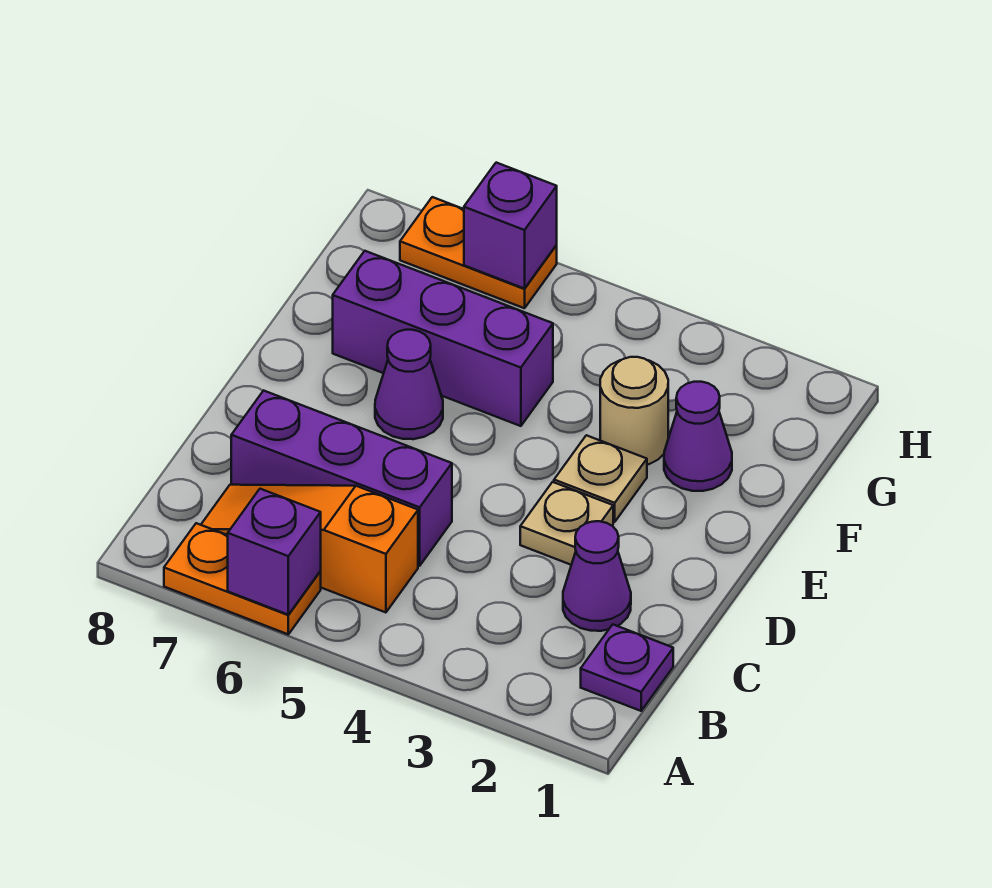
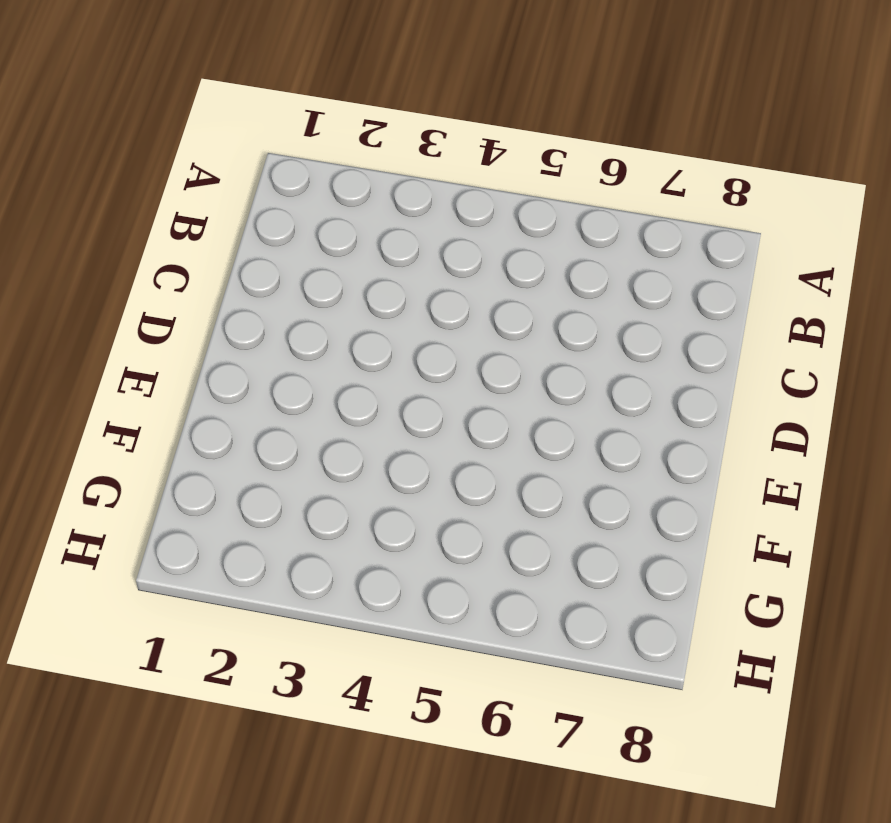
none -> orange plate A6:A7 level 1
none -> purple plate B1 level 1
none -> orange slope B5:B7 level 1 top 5

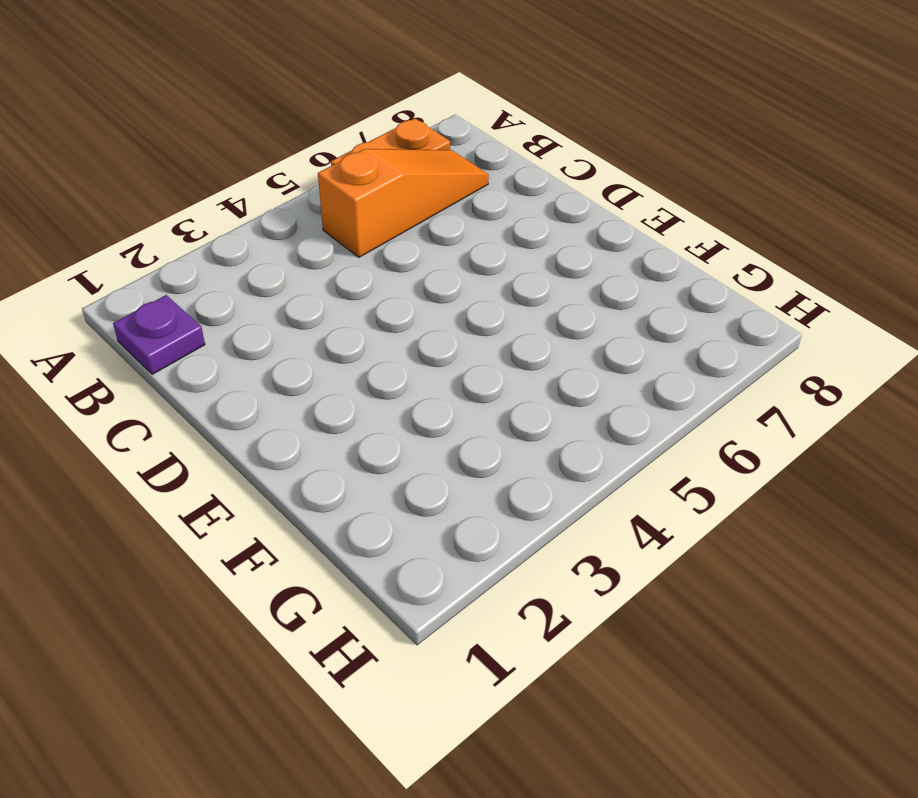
none -> purple cone C2 level 1
none -> purple brick C5:C7 level 1
none -> tan plate D3 level 1

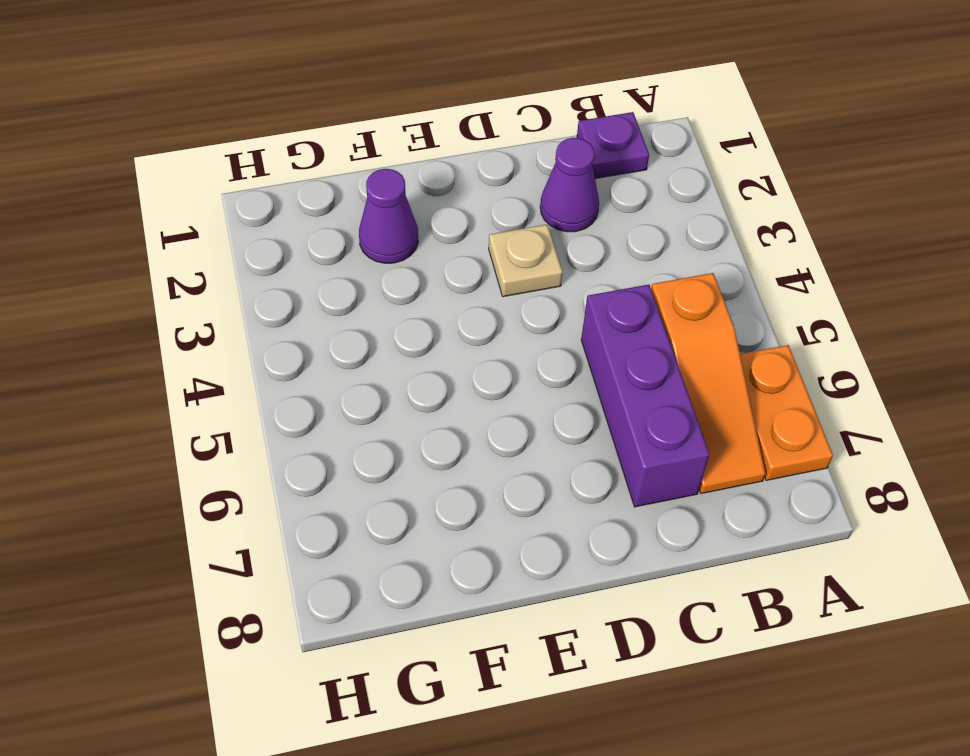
none -> tan plate E3 level 1
none -> purple cone E6 level 1
none -> tan round brick F3 level 1

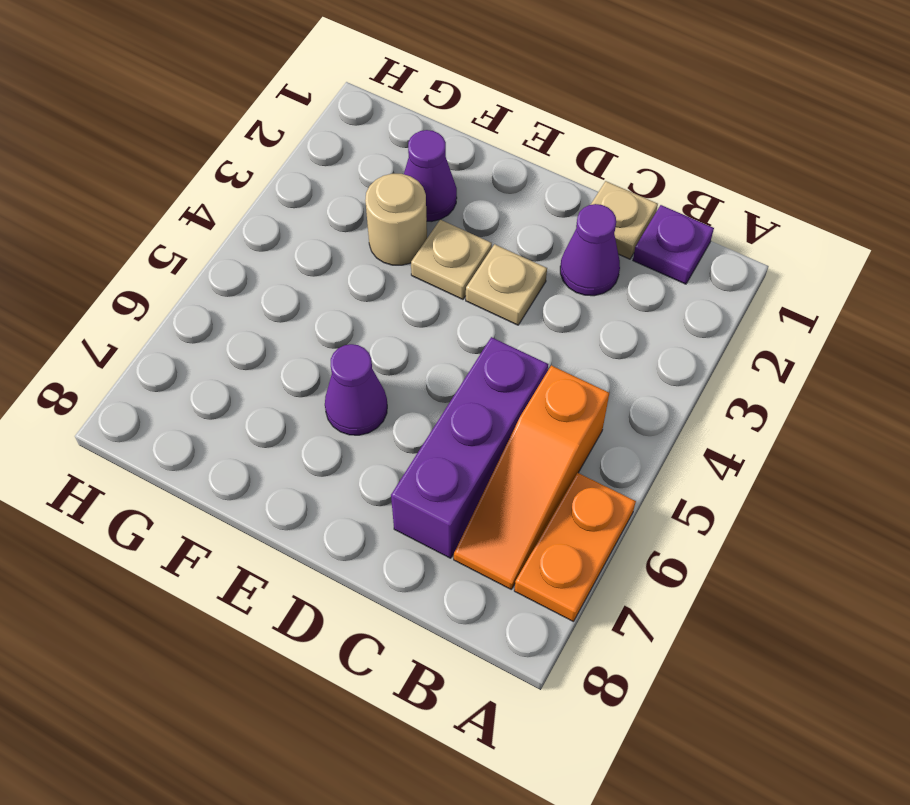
tan plate C1 level 1 -> none
none -> purple brick F5:F7 level 1
none -> orange plate H6:H7 level 1
none -> purple brick A6 level 2

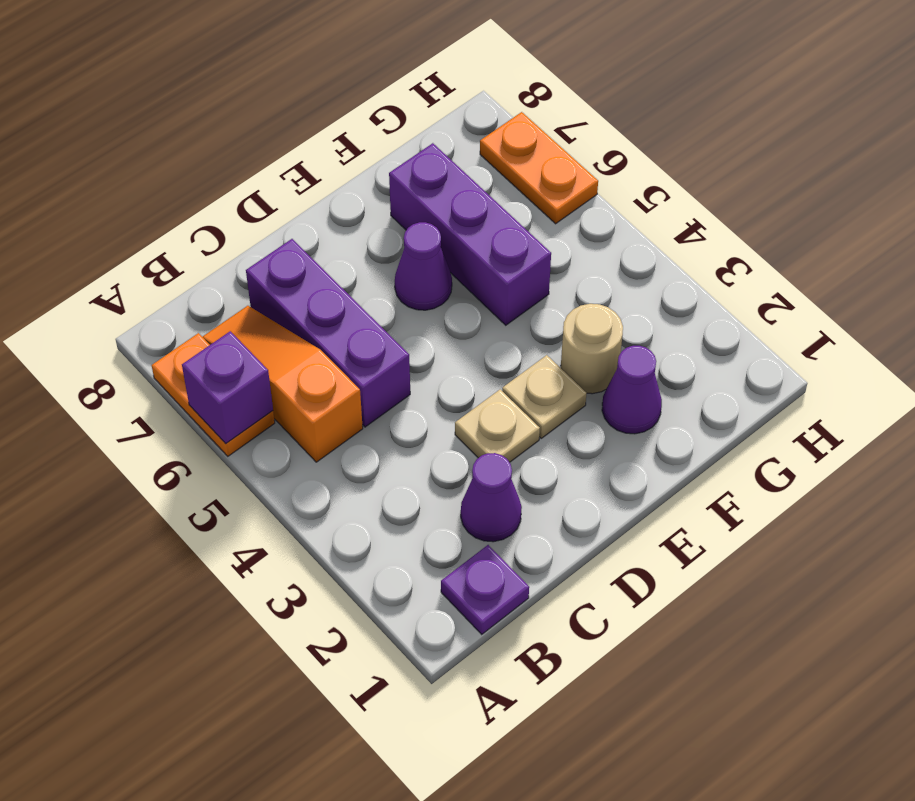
none -> purple brick H6 level 2

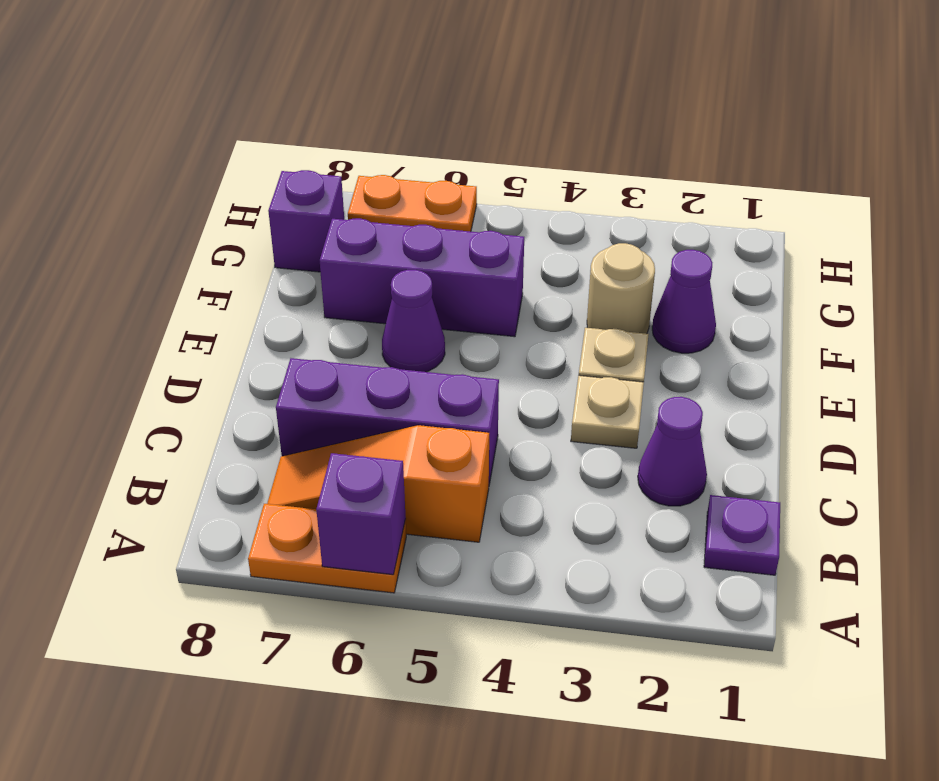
purple brick G8 level 1 -> purple brick H6 level 2

